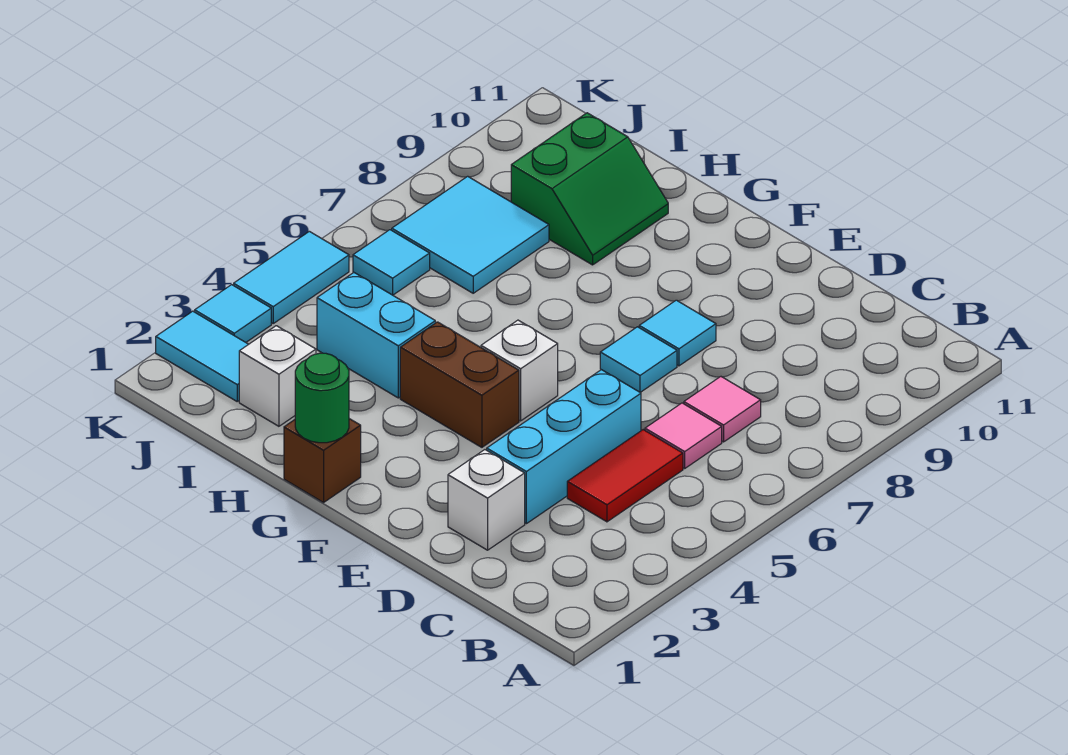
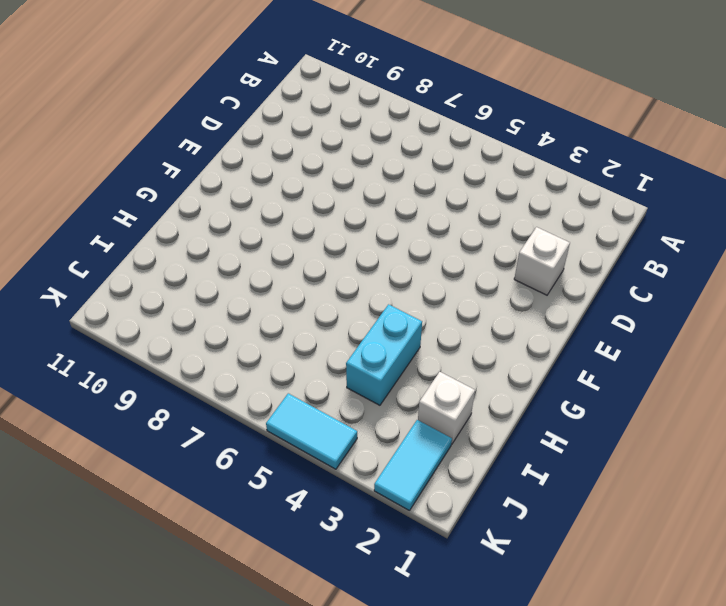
none -> red tile C4:C5 level 1
none -> pink tile C6 level 1
none -> pink tile C7 level 1

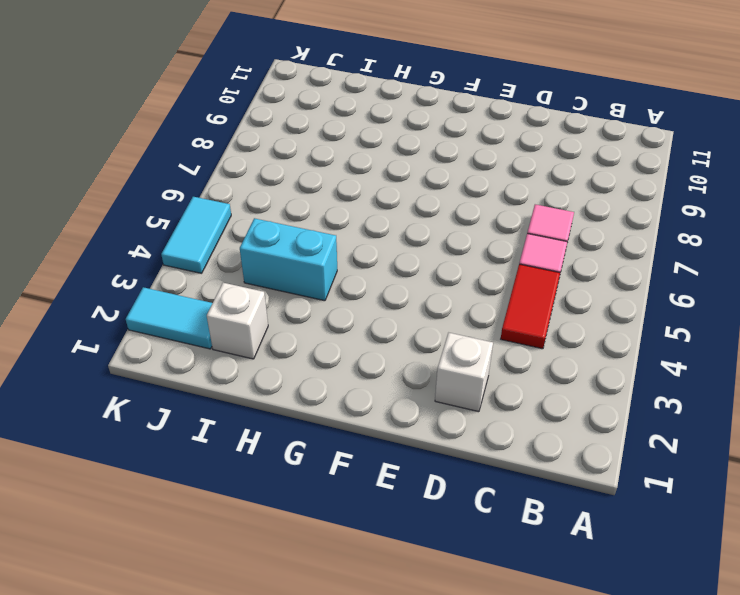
none -> cyan brick D3:D5 level 1
none -> cyan tile E7 level 1
none -> cyan tile E8 level 1

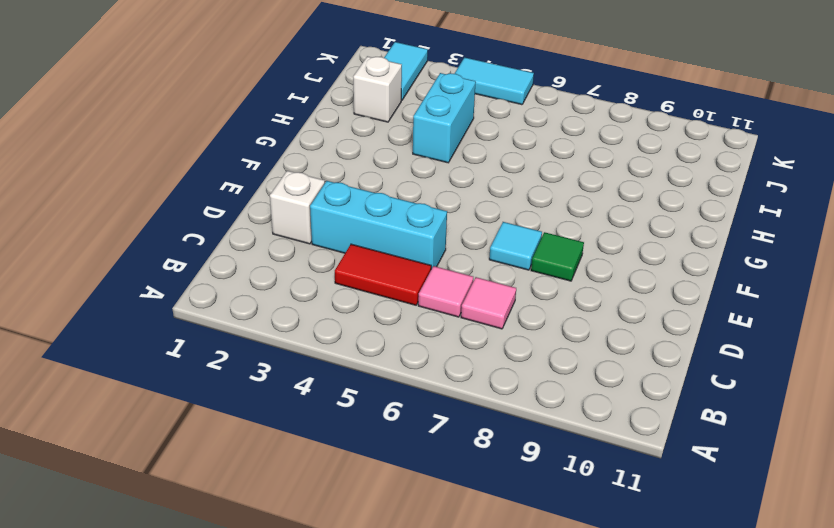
green tile E8 level 1 -> cyan tile E8 level 1
none -> brown brick F4:G4 level 1
none -> white brick F5 level 1
none -> brown brick G1 level 1

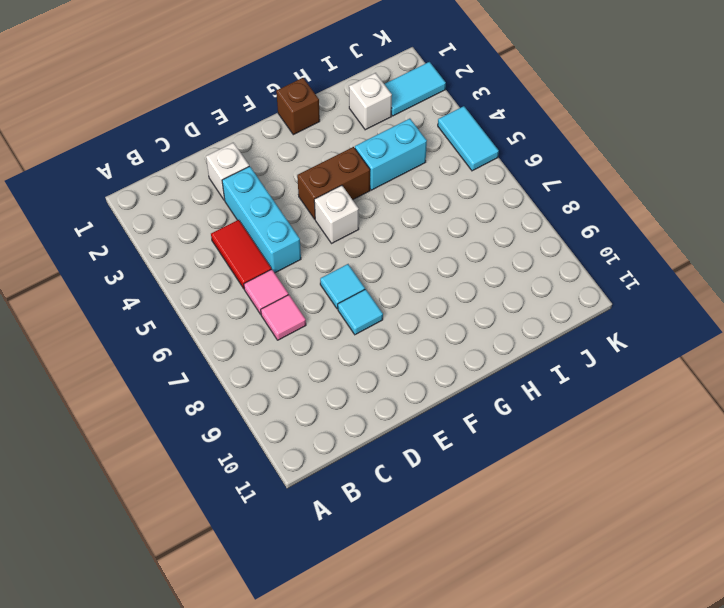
none -> green slope H9:I10 level 1 top I
none -> cyan tile I7:J8 level 1
none -> cyan tile J6 level 1

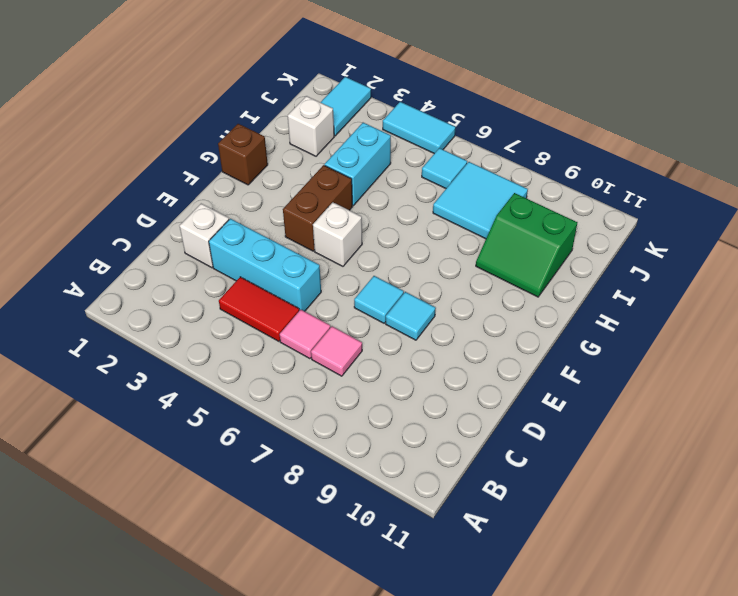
none -> cyan tile K3 level 1
none -> green round brick G1 level 2

